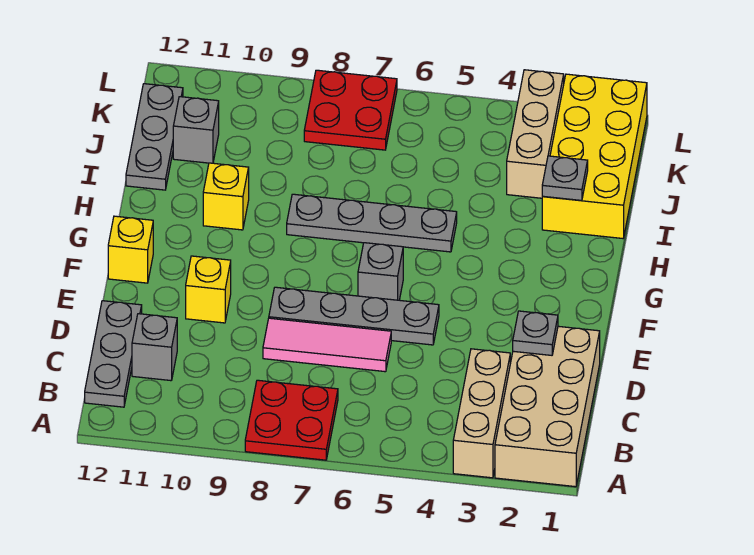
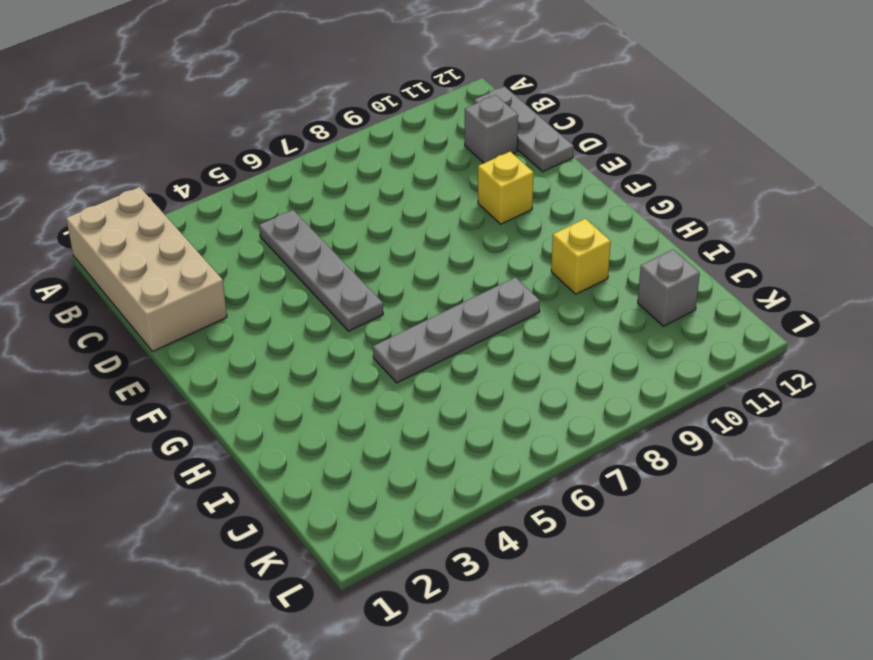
grey plate C5:F5 level 1 -> grey plate E5:E8 level 1
none -> tan brick A3:C3 level 1
none -> red plate A7:B8 level 1
none -> pink tile D6:D8 level 1

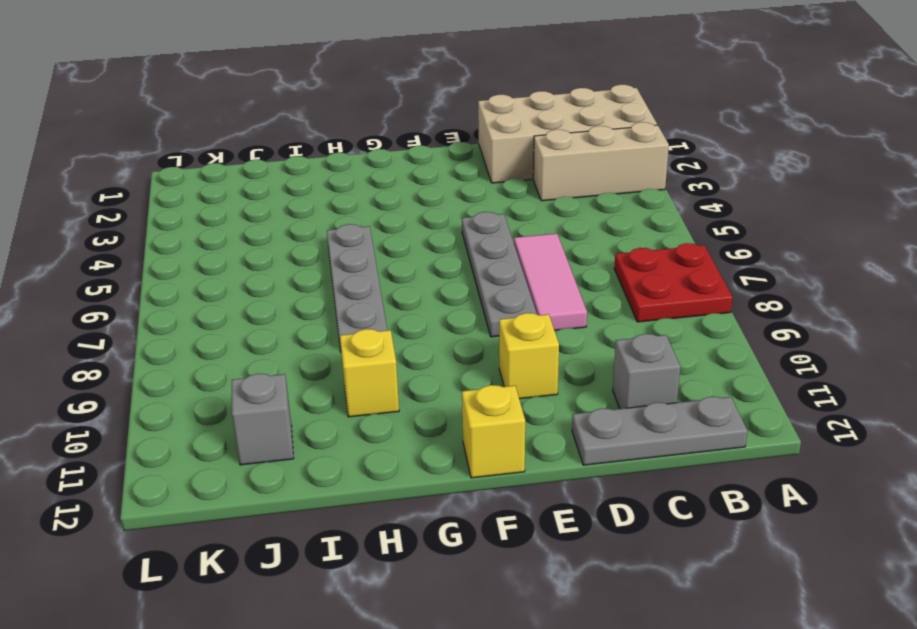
none -> grey brick F6 level 1
none -> yellow brick I1:L2 level 1
none -> grey plate I12:K12 level 1

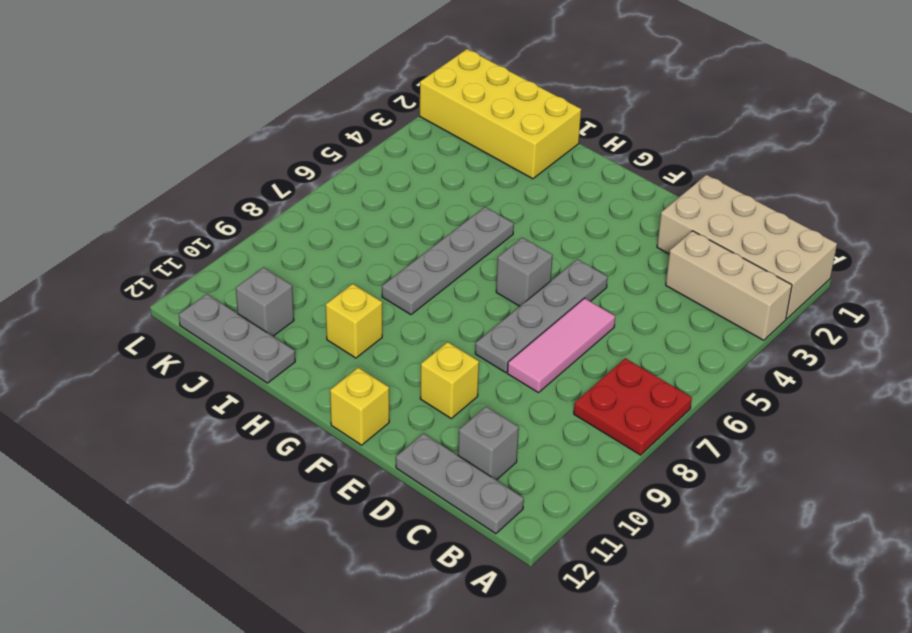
none -> tan brick J3:L3 level 1
none -> red plate K7:L8 level 1
none -> grey plate D2 level 2

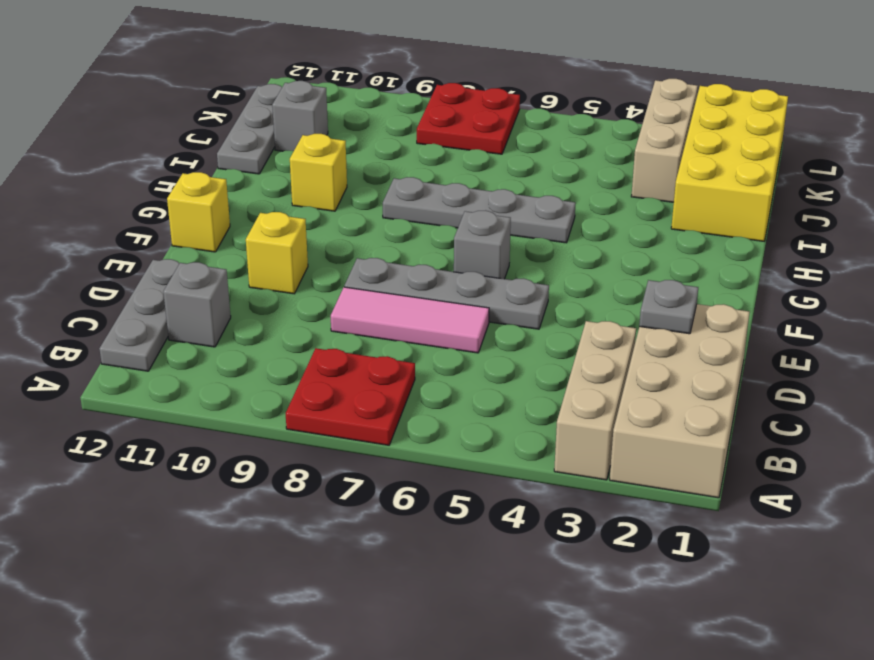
none -> grey plate I2 level 2

